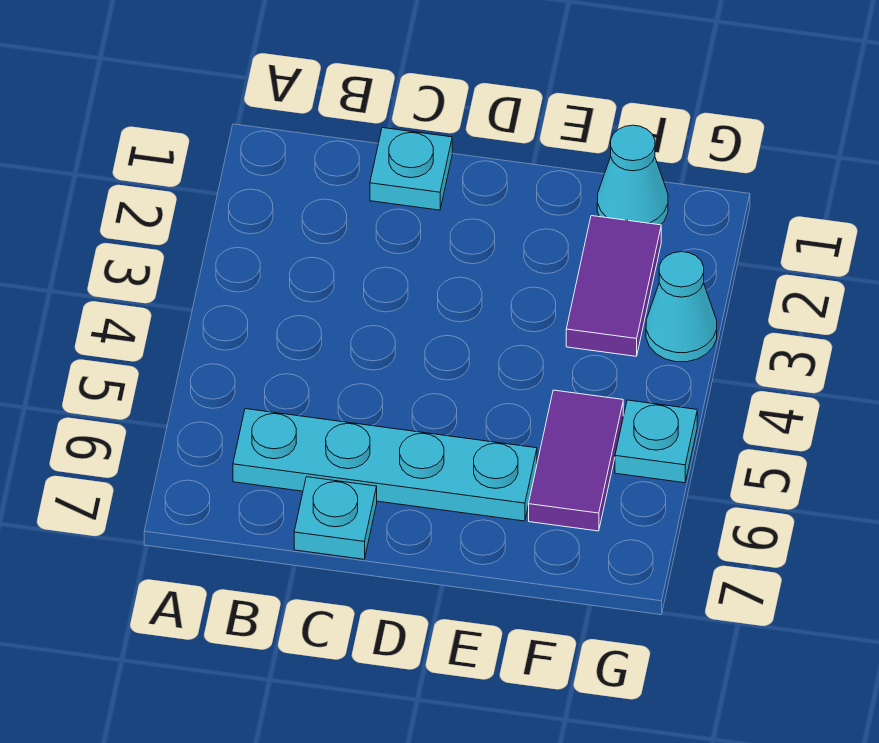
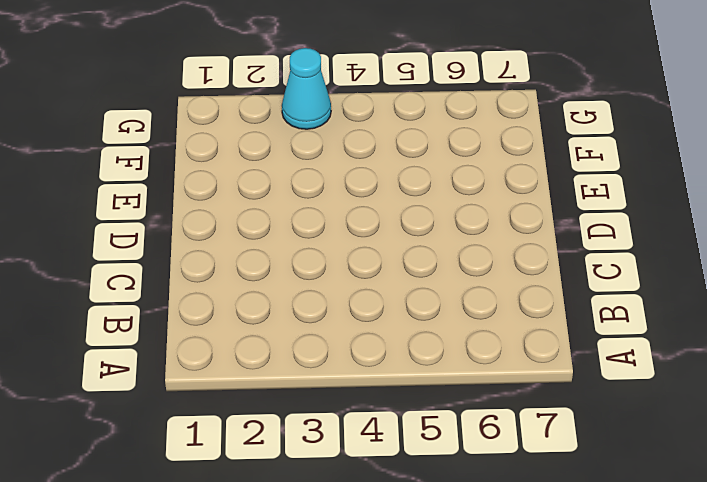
none -> cyan plate B6:E6 level 1
none -> cyan plate C1 level 1

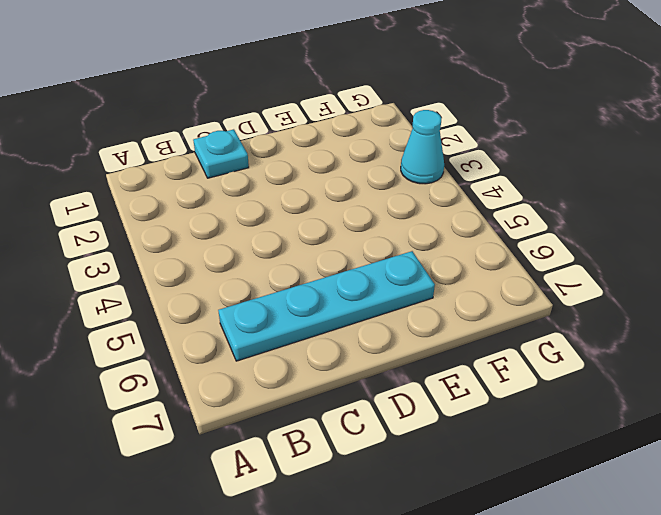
none -> cyan plate C7 level 1
none -> cyan cone F1 level 1

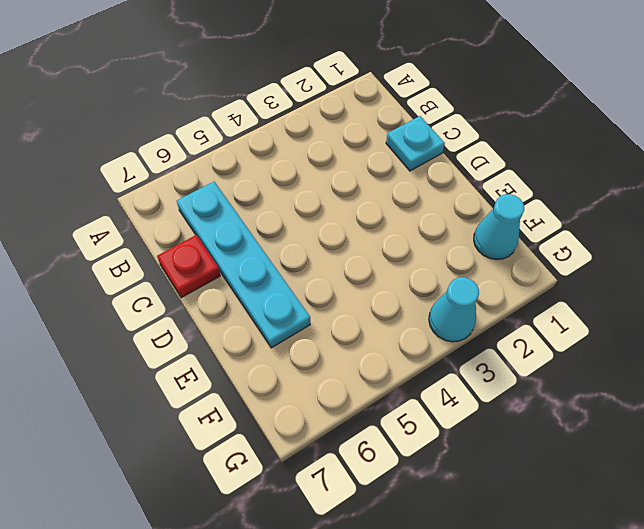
red plate C7 level 1 -> cyan plate C7 level 1
none -> purple tile F2:F3 level 1
none -> purple tile F5:F6 level 1

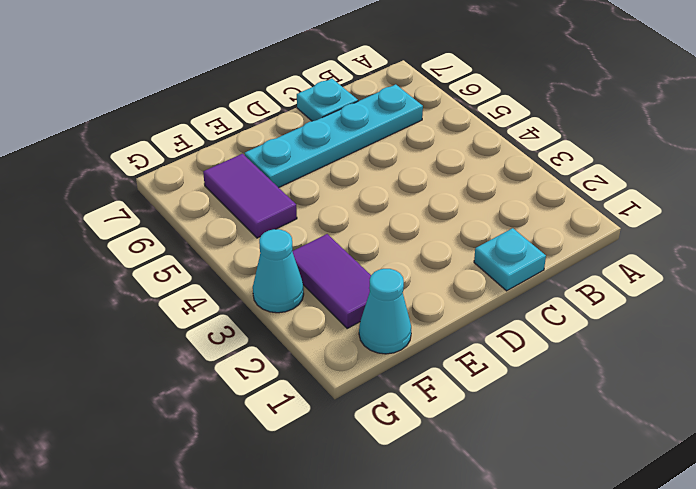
none -> cyan plate G5 level 1

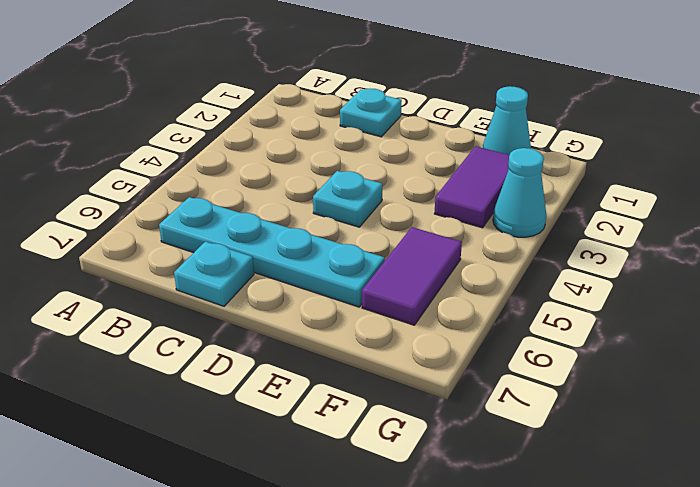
cyan plate D4 level 1 -> cyan plate G5 level 1

